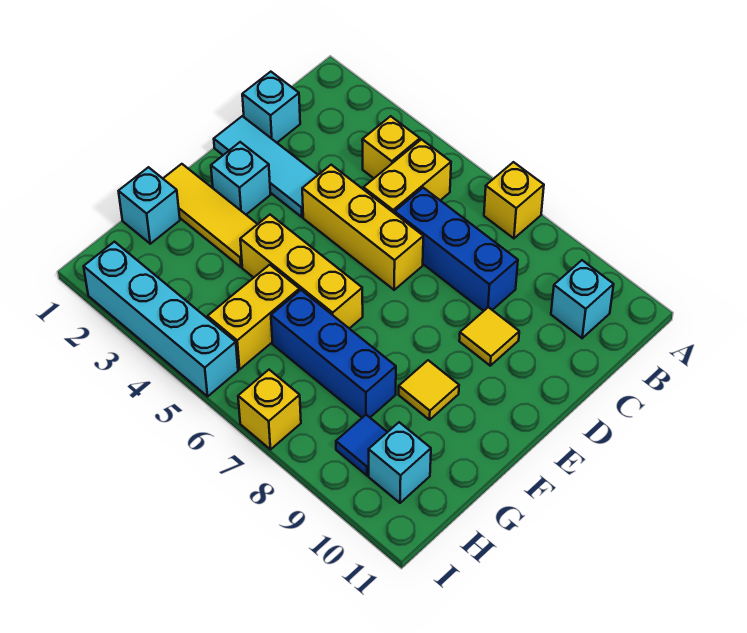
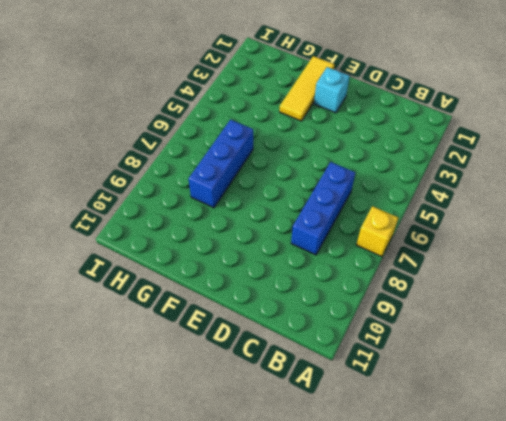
none -> yellow brick B4 level 1
none -> yellow brick B5:C5 level 1
none -> cyan brick B10 level 1

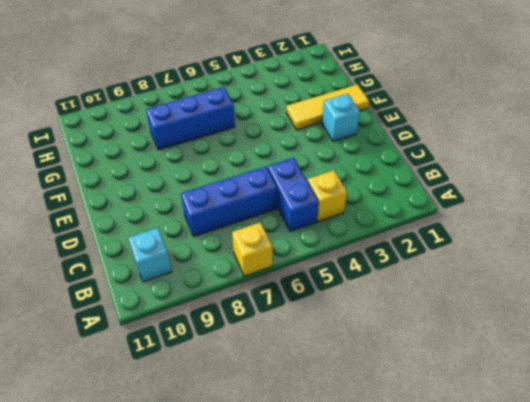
blue brick B5:C5 level 1 -> yellow brick B5:C5 level 1
none -> cyan brick C1 level 1
none -> cyan tile D1:D3 level 1
none -> yellow brick D4:D6 level 1

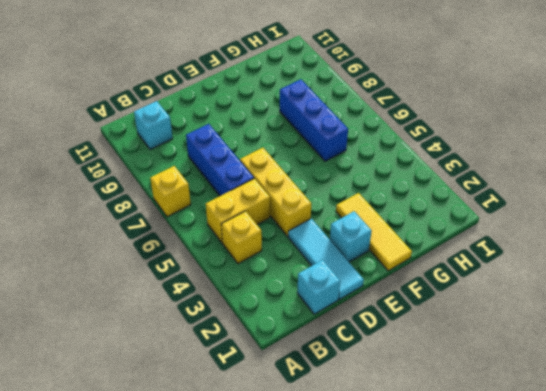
none -> yellow tile D9 level 1
none -> yellow brick F4:F6 level 1
none -> yellow tile F9 level 1

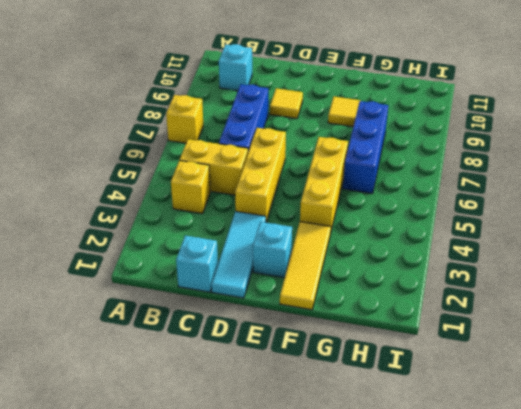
none -> cyan brick G1 level 1
none -> yellow brick G5:H5 level 1
none -> blue tile H9 level 1

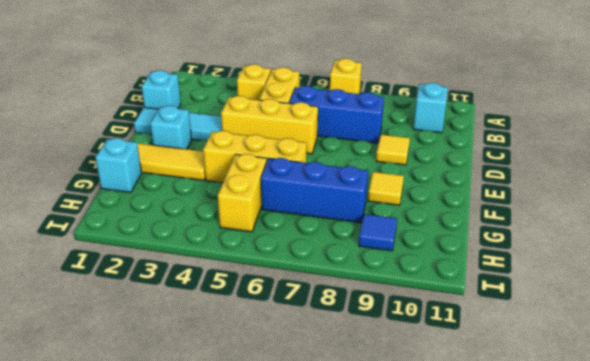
none -> cyan brick H10 level 1
none -> cyan brick I2:I5 level 1
none -> yellow brick I7 level 1

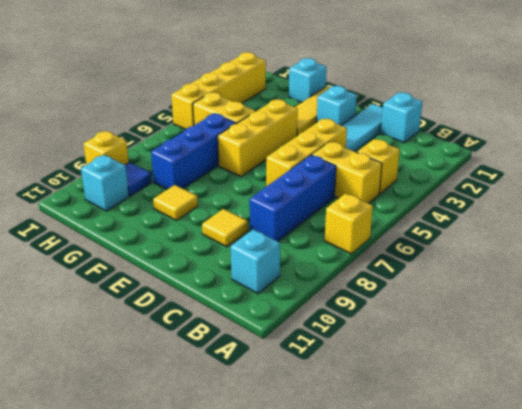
yellow brick I2:I5 level 1 -> cyan brick I2:I5 level 1
yellow brick I9 level 1 -> yellow brick I7 level 1

